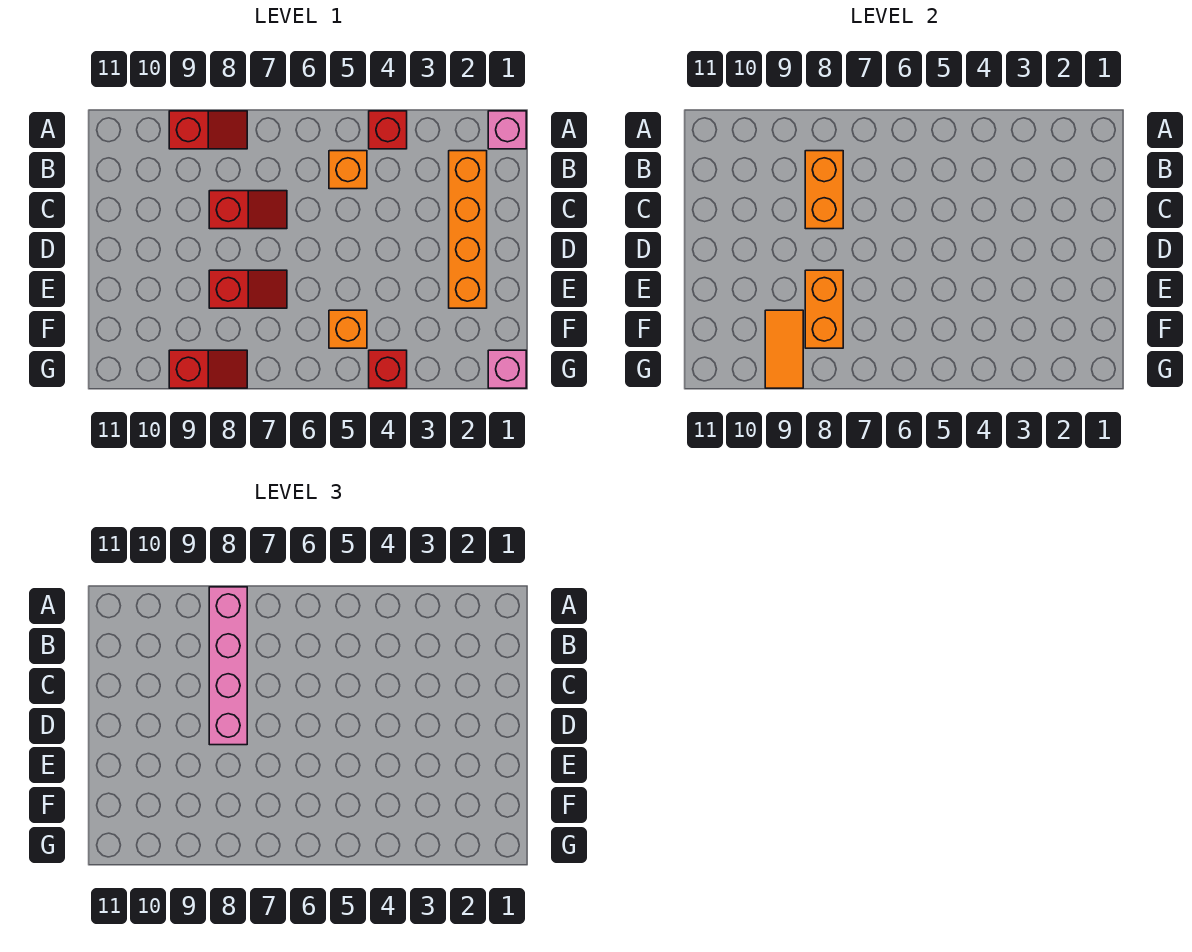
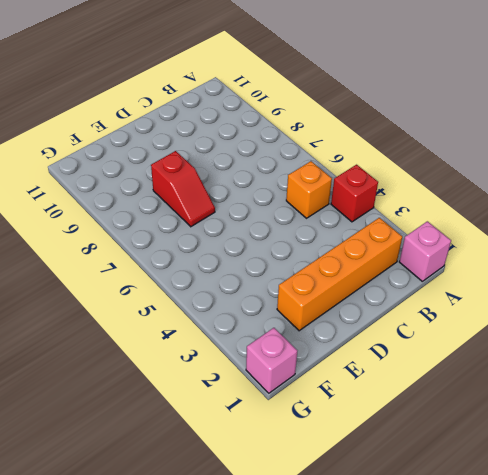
none -> red slope A8:A9 level 1 top 9
none -> red slope C7:C8 level 1 top 8
none -> orange brick F5 level 1

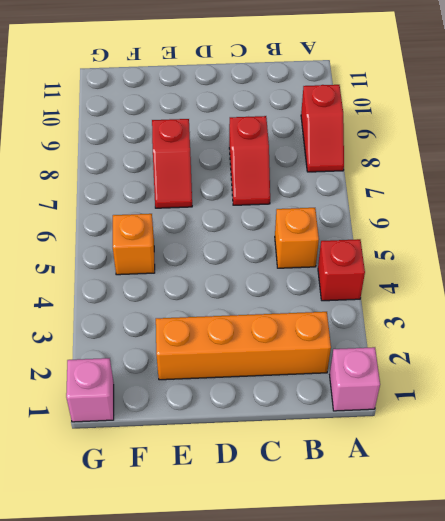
none -> red brick G4 level 1
none -> red slope G8:G9 level 1 top 9
none -> orange brick B8:C8 level 2

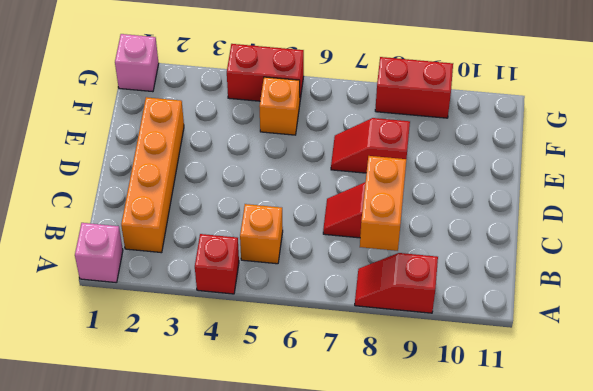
red brick G4:G5 level 1 -> red brick G4 level 1
red brick G8:G9 level 1 -> red slope G8:G9 level 1 top 9
none -> orange brick E8:F8 level 2
none -> orange tile F9:G9 level 2
none -> pink brick A8:D8 level 3

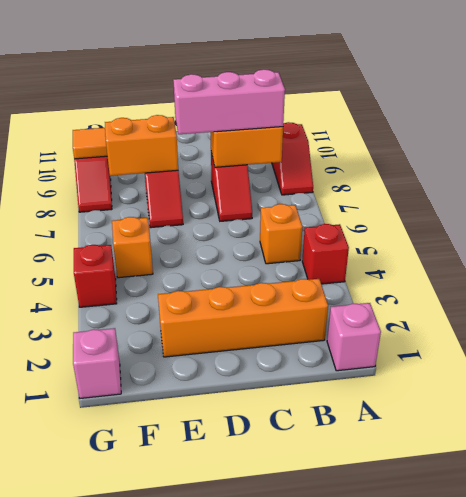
pink brick B8:D8 level 3 -> pink brick A8:D8 level 3

